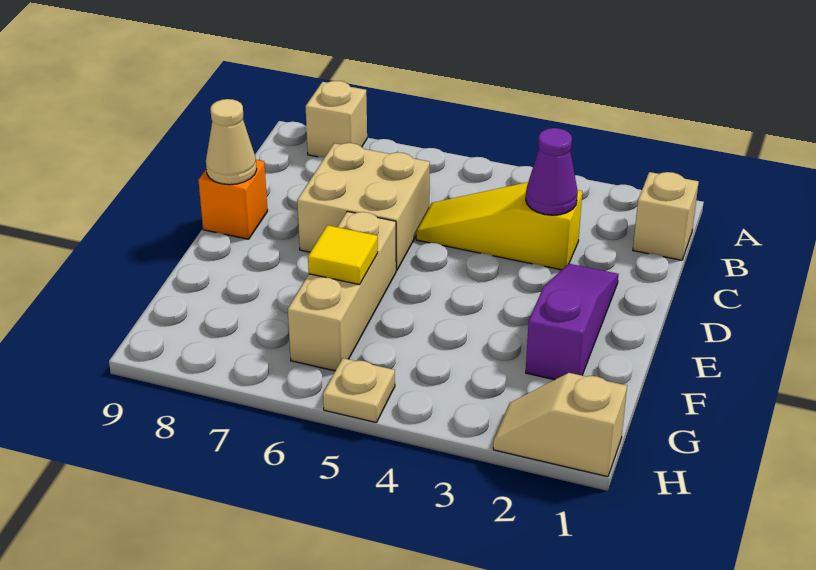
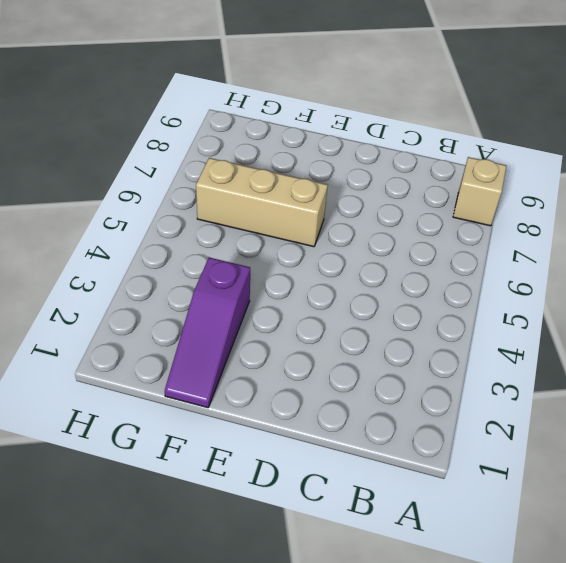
purple slope F1:F3 level 1 top 3 -> purple slope D2:F2 level 1 top F
none -> tan brick B1 level 1
none -> yellow slope C3:C5 level 1 top 3
none -> tan brick C6:D7 level 1

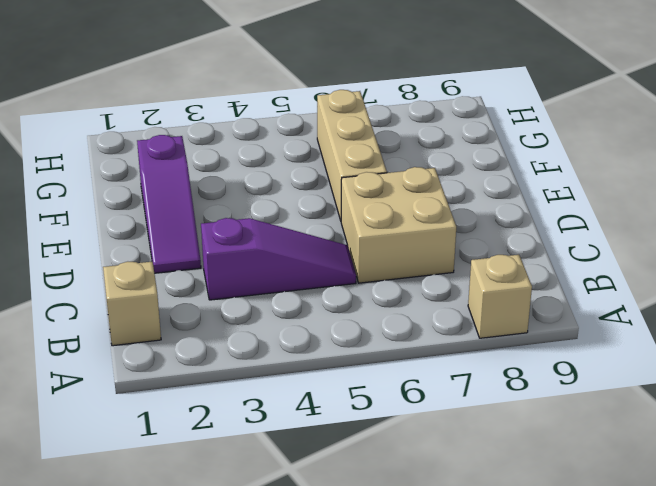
purple slope C3:C5 level 1 top 3 -> yellow slope C3:C5 level 1 top 3
none -> orange brick D9 level 1
none -> tan slope H1:H2 level 1 top 1
none -> tan plate H5 level 1

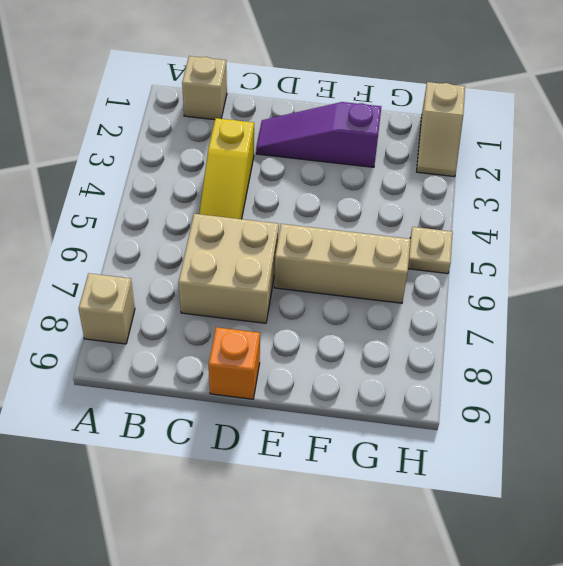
none -> purple cone C3 level 2
none -> tan cone D9 level 2
none -> yellow tile F6 level 2

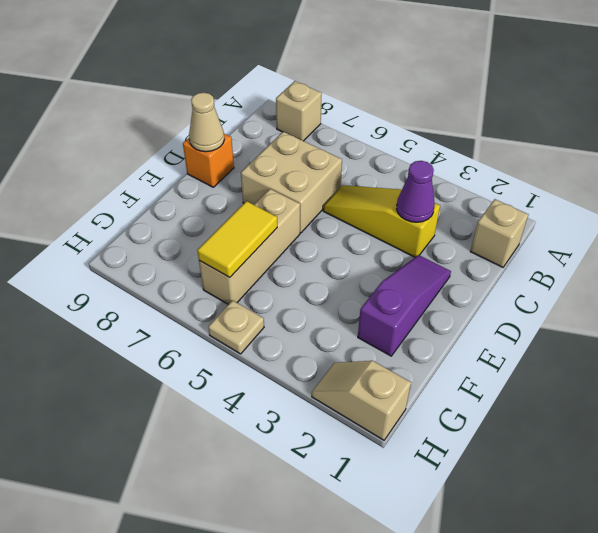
yellow tile F6:G6 level 2 -> yellow tile F6 level 2

